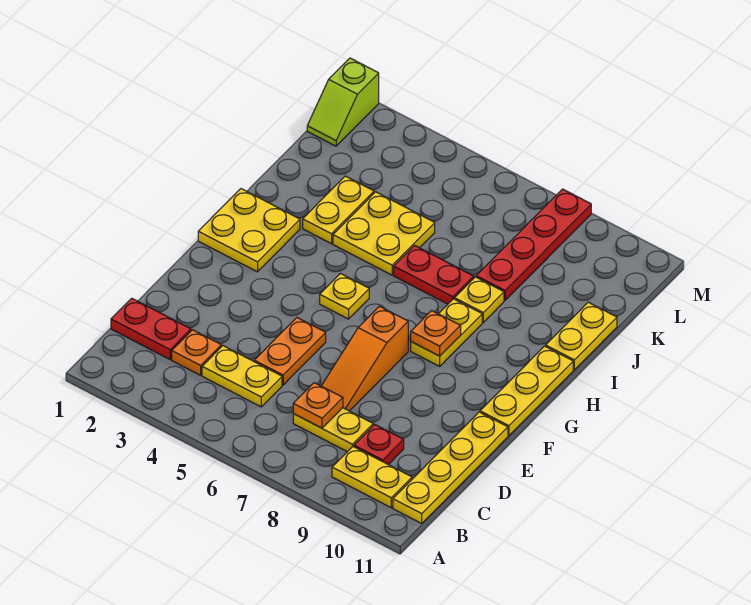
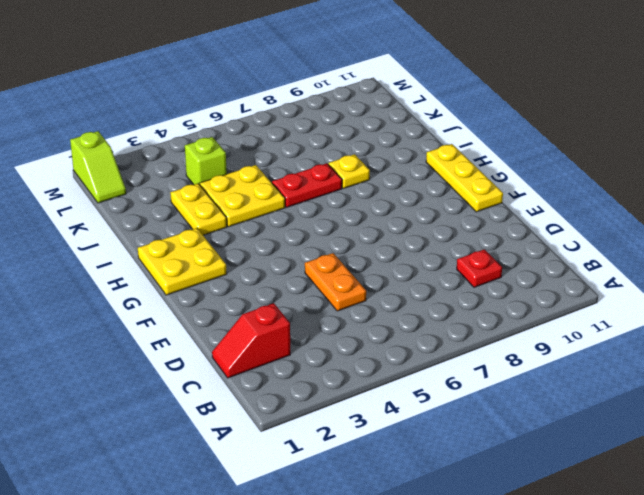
red slope C1:C2 level 1 top 2 -> red plate C1:C2 level 1
lime brick K4 level 1 -> none
none -> yellow plate B9:B10 level 1
none -> yellow plate B11:E11 level 1
none -> orange plate C3 level 1

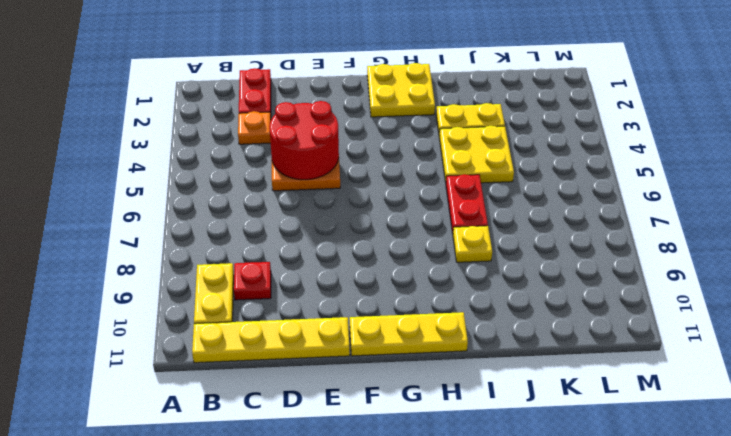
red round brick D4:E5 level 2 -> none
none -> yellow plate C4:C5 level 1
none -> yellow plate C7:C8 level 1
none -> orange slope D7:F7 level 1 top F

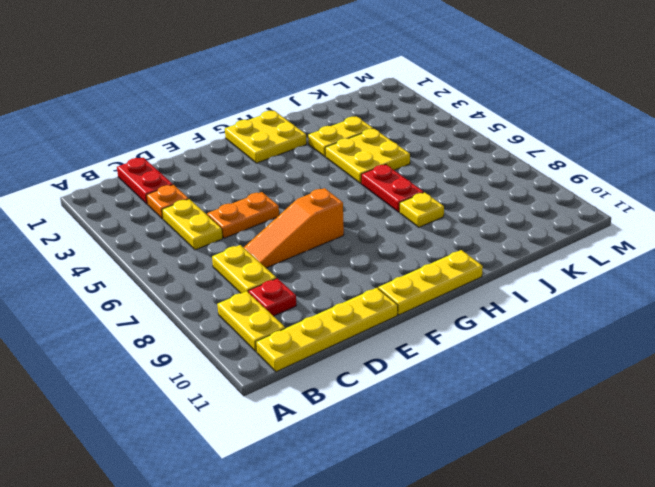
none -> yellow plate G5 level 1
none -> yellow plate G8:H8 level 1
none -> yellow plate I11:J11 level 1

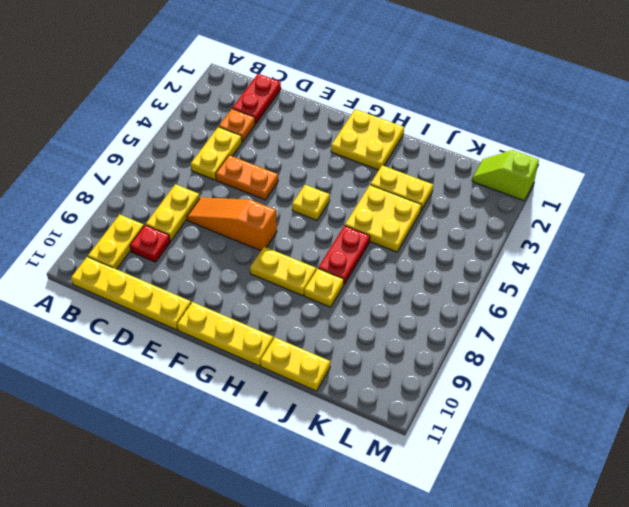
none -> red plate J8:M8 level 1
none -> orange plate C7 level 2
none -> orange plate G8 level 2

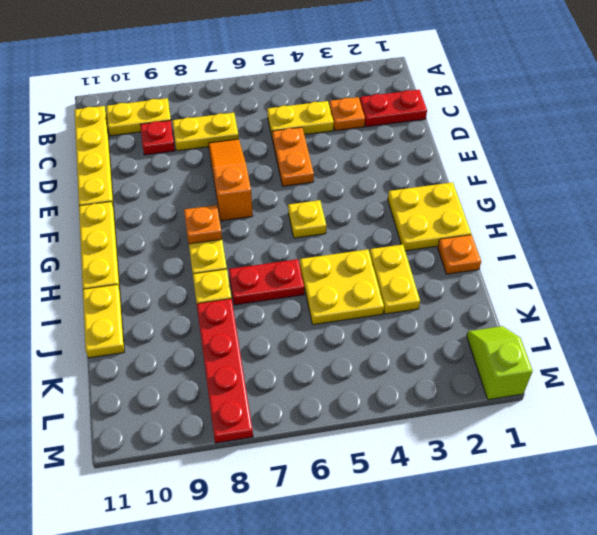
orange plate I1 level 1 -> orange plate C7 level 2

